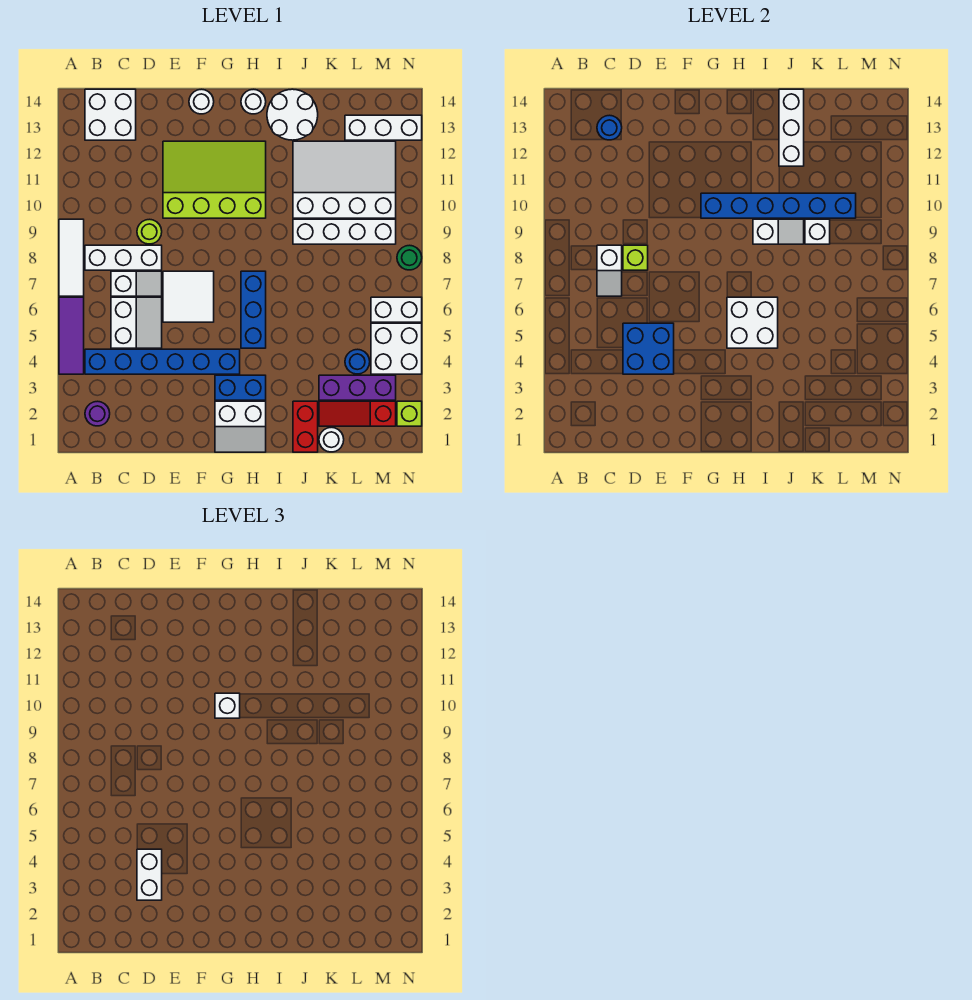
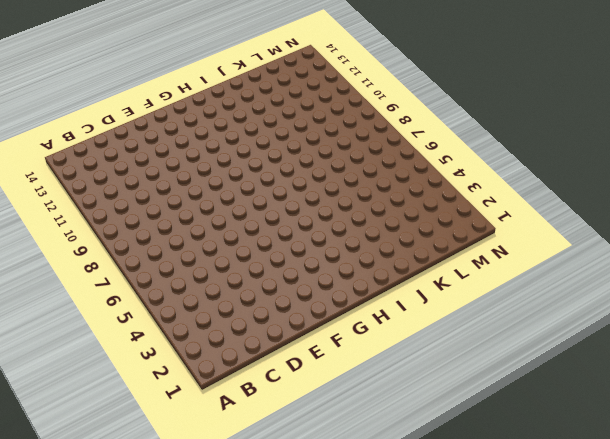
none -> purple tile A4:A6 level 1
none -> white tile A7:A9 level 1
none -> purple round brick B2 level 1
none -> blue brick B4:G4 level 1

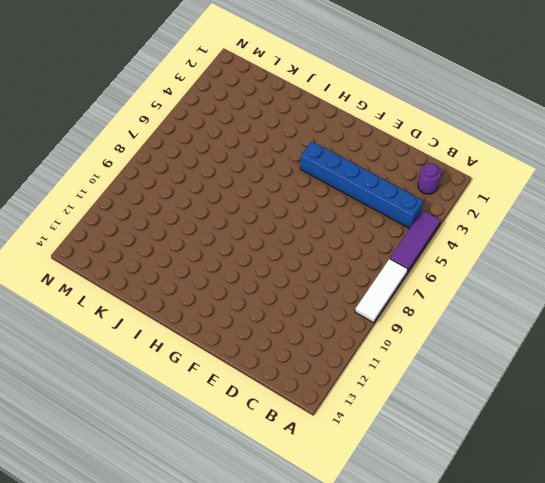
none -> white brick B8:D8 level 1
none -> white brick B13:C14 level 1
none -> white slope C5:D6 level 1 top C
none -> white slope C7:D7 level 1 top C

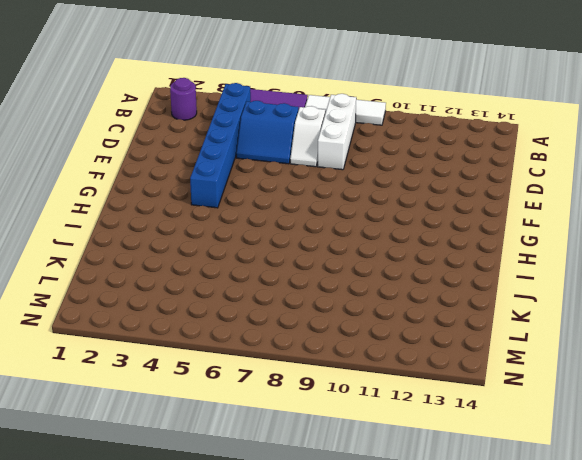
blue slope C5:D6 level 1 top C -> white slope C5:D6 level 1 top C
none -> white brick B13:C14 level 1
none -> lime round brick D9 level 1
none -> white tile E6:F7 level 1
none -> lime slope E10:H12 level 1 top 10

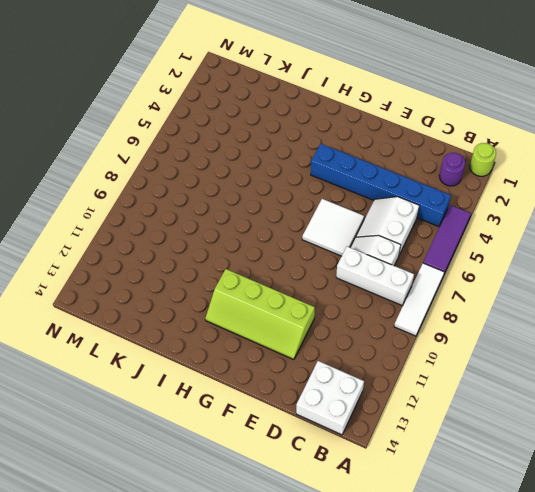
lime round brick A1 level 1 -> lime round brick D9 level 1
lime slope E11:H12 level 1 top 11 -> lime slope E10:H12 level 1 top 10
none -> white round brick F14 level 1
none -> white slope G1:H2 level 1 top 2
none -> blue brick G3:H3 level 1
none -> blue brick H5:H7 level 1

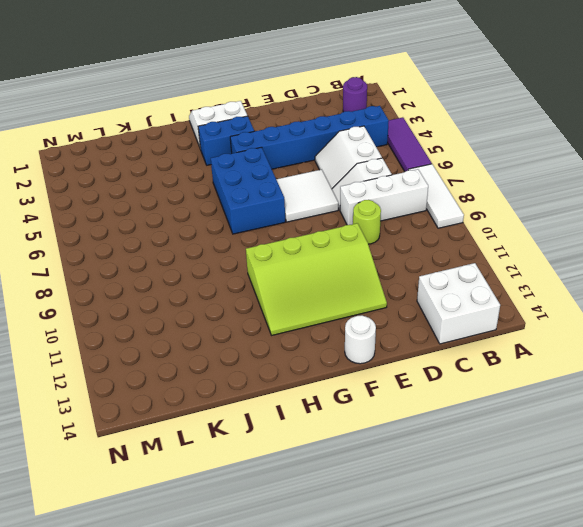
blue brick G5:H7 level 1 -> blue brick H5:H7 level 1
none -> white round brick H14 level 1
none -> white round brick I13:J14 level 1
none -> red brick J1:J2 level 1
none -> white brick J9:M9 level 1

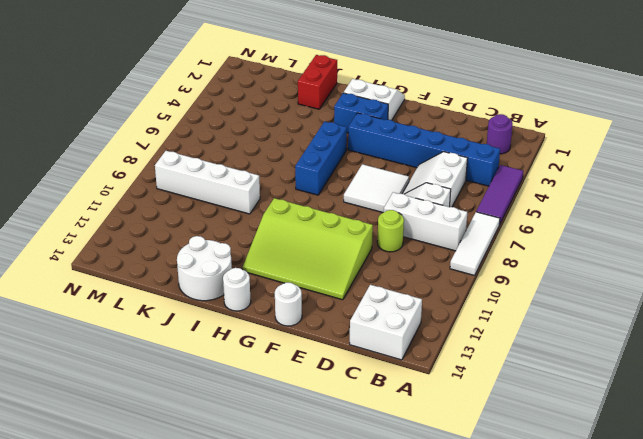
none -> white slope J10:M12 level 1 top 10
none -> white round brick K1 level 1
none -> red slope K2:M2 level 1 top M
none -> purple brick K3:M3 level 1

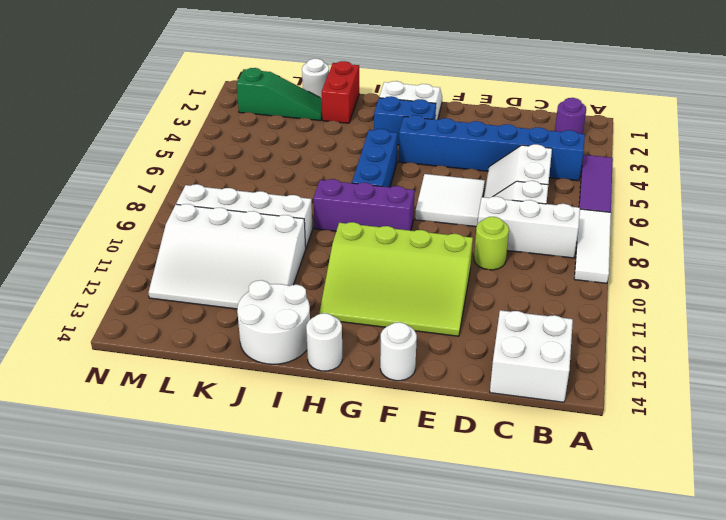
purple brick G8:I8 level 1 -> purple brick K3:M3 level 1
green slope K2:M2 level 1 top M -> red slope K2:M2 level 1 top M
none -> blue round brick L4 level 1
none -> white brick L13:N13 level 1
none -> white brick M4:N5 level 1
none -> white brick M6:N6 level 1

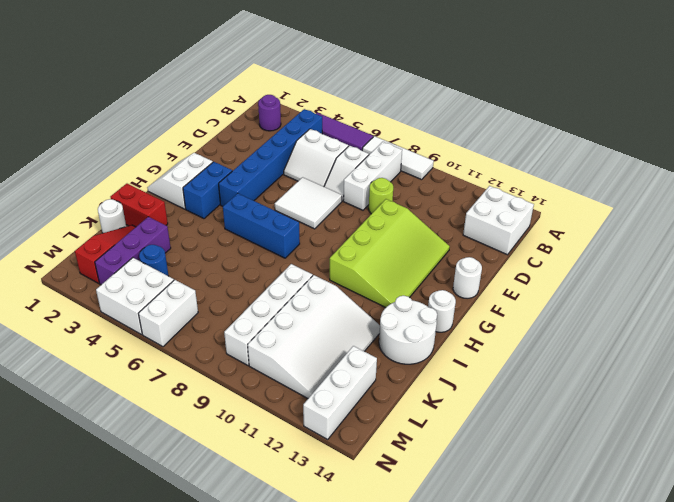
none -> lime brick N2 level 1
none -> green round brick N8 level 1
none -> white slope C7:C8 level 2 top 8
none -> blue round brick C13 level 2

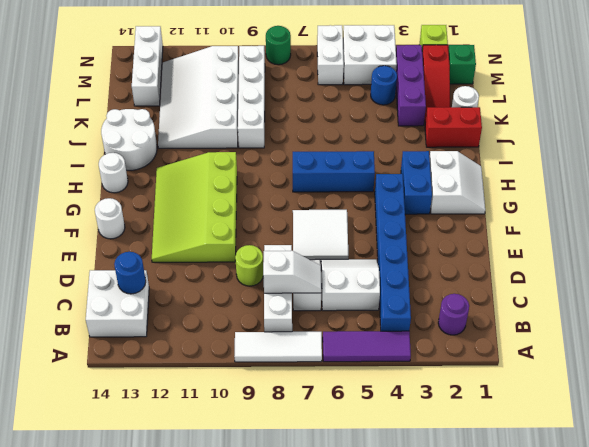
green brick M1 level 1 -> none
none -> blue brick D4:E5 level 2
none -> lime brick D8 level 2
none -> blue brick G10:L10 level 2
none -> white brick H5:I6 level 2

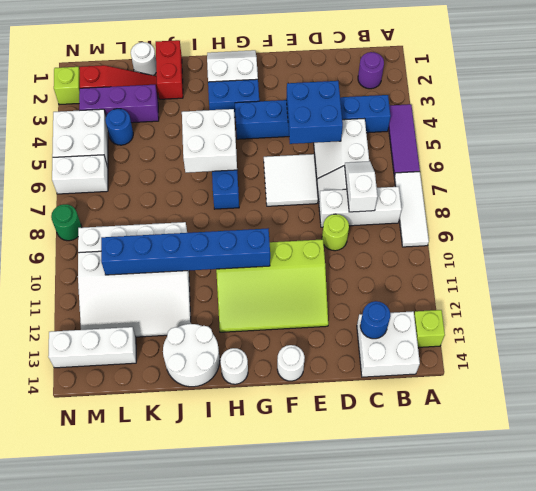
lime brick A13 level 1 -> lime brick D8 level 2
none -> white slope I9:J9 level 2 top I
none -> white brick J12:J14 level 2
none -> white brick K9 level 2
none -> white brick D3:D4 level 3

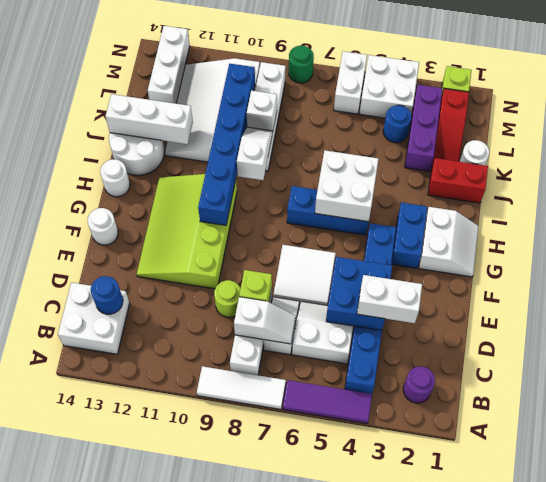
none -> white brick G10 level 3

